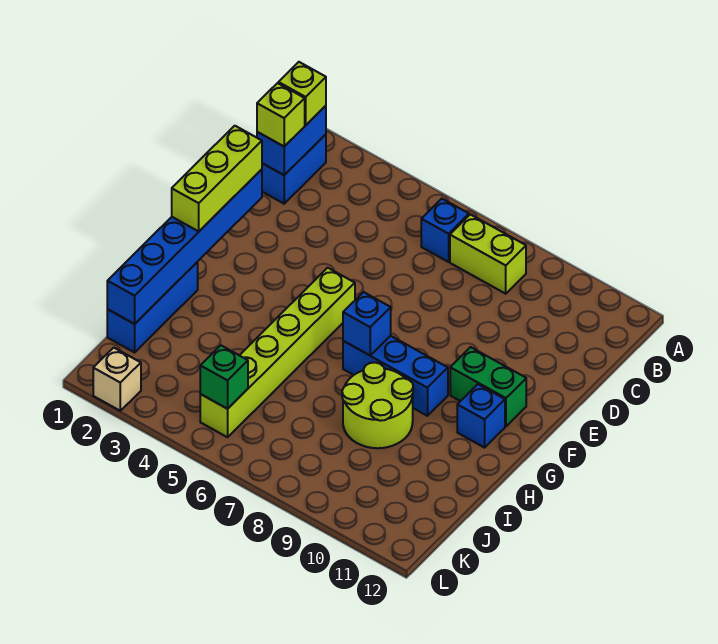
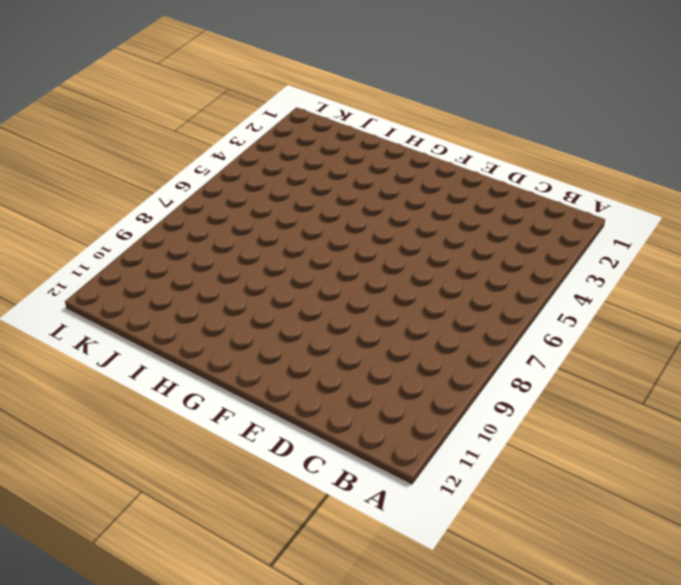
none -> blue brick B1:C1 level 1
none -> blue brick B6 level 1
none -> lime brick B7:B8 level 1

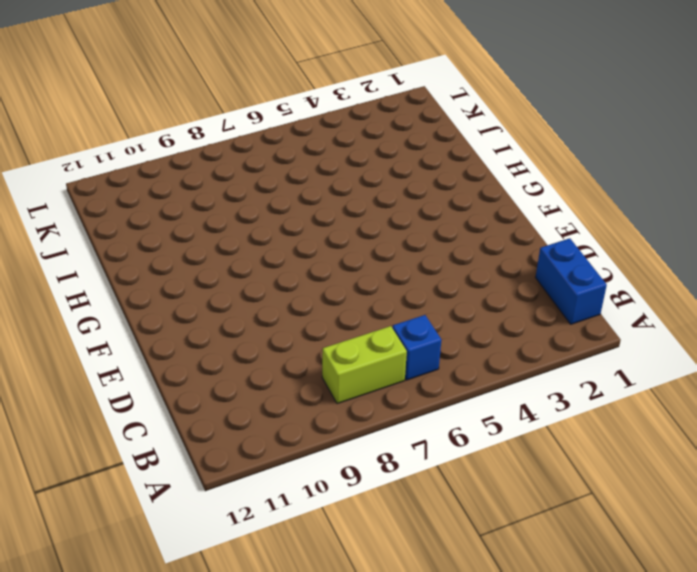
none -> lime brick F5:K5 level 1
none -> green brick F10:F11 level 1
none -> blue brick G7:G9 level 1

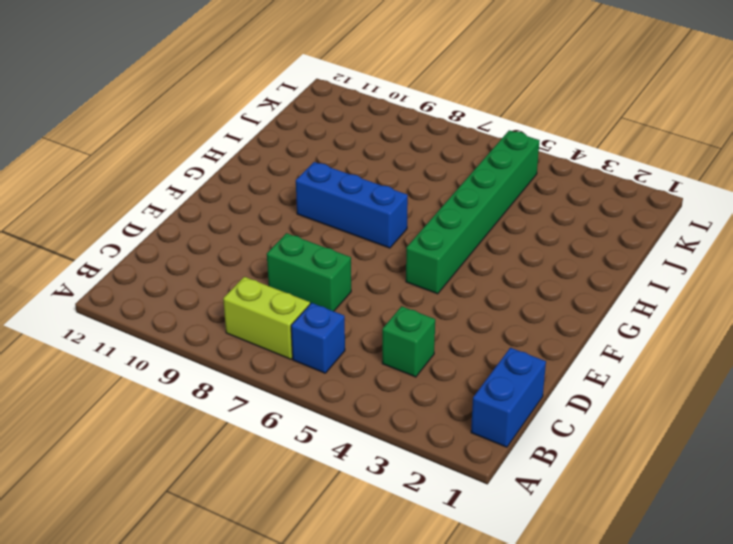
green brick C4 level 1 -> green brick K5 level 2
green brick D7:D8 level 1 -> green brick F10:F11 level 1
green brick F5:K5 level 1 -> lime brick F5:K5 level 1
none -> blue brick G11 level 1
none -> blue brick H1:J1 level 1
none -> lime round brick H8:I9 level 1

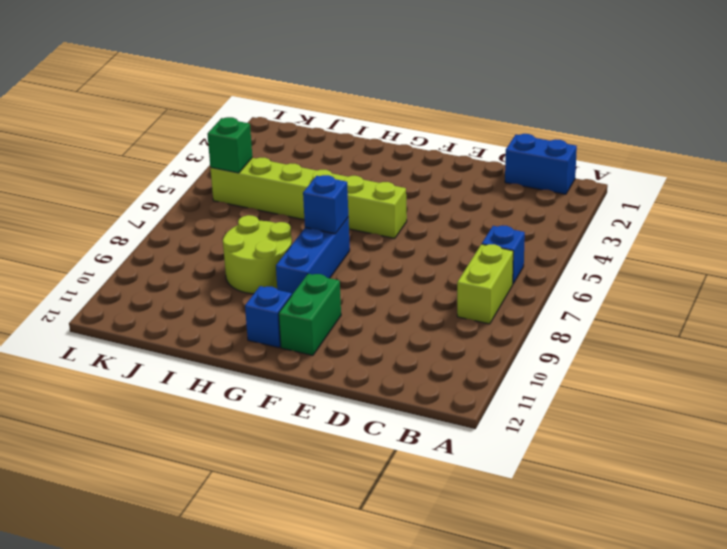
none -> blue brick H1:J1 level 1
none -> tan brick L2 level 1
none -> blue brick B1:C1 level 2

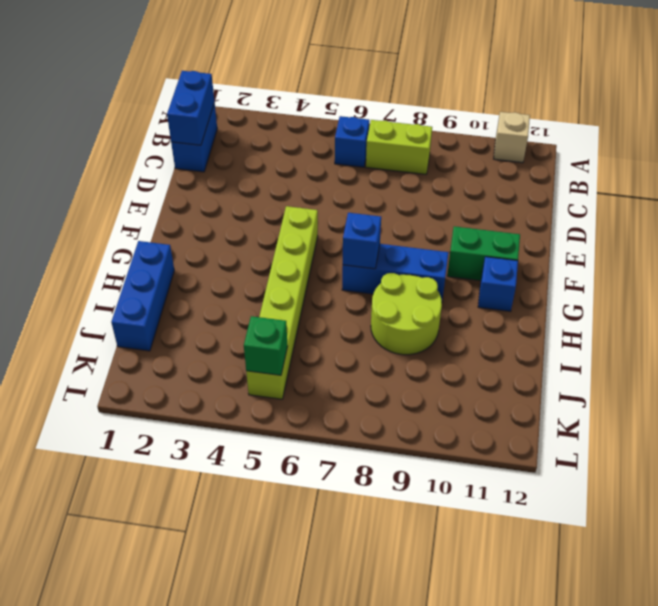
tan brick A11 level 1 -> tan brick L2 level 1
none -> blue brick E1:J1 level 2
none -> lime brick B1 level 3
none -> lime brick C1 level 3

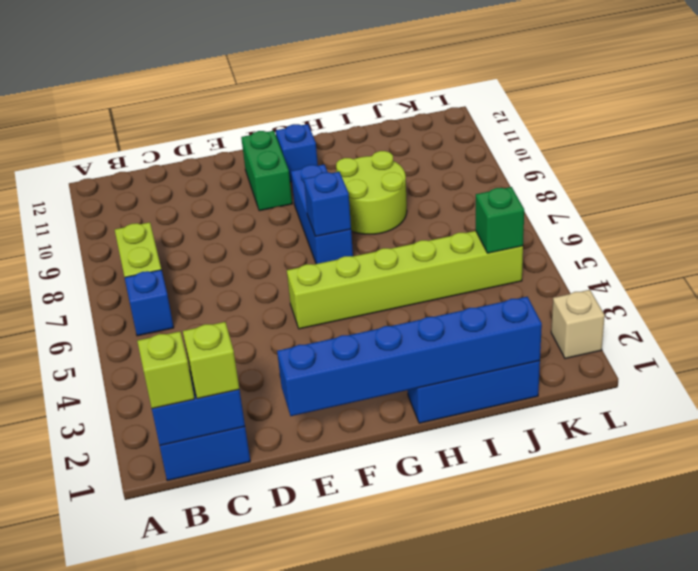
none -> lime brick E1:G1 level 3

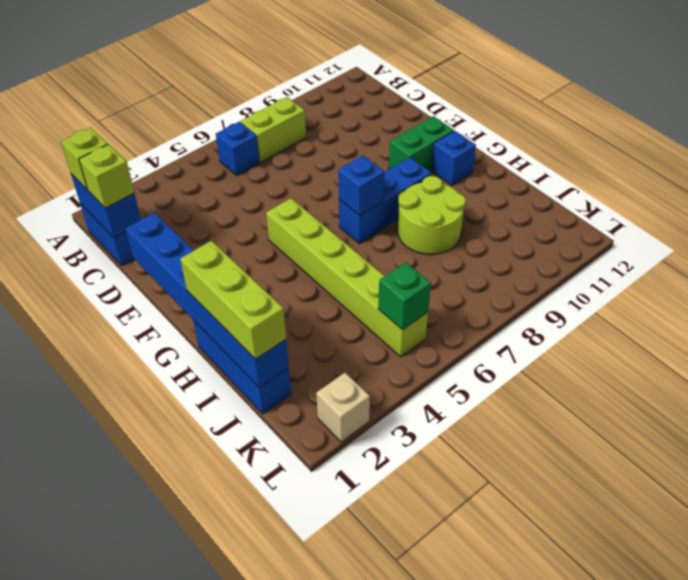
lime brick H1:J1 level 3 -> lime brick E1:G1 level 3

